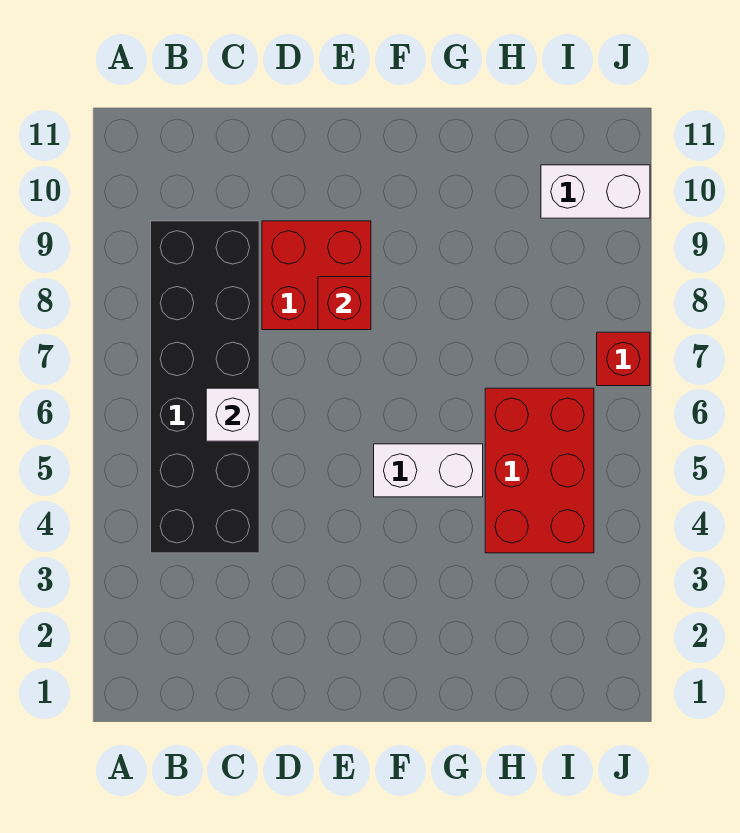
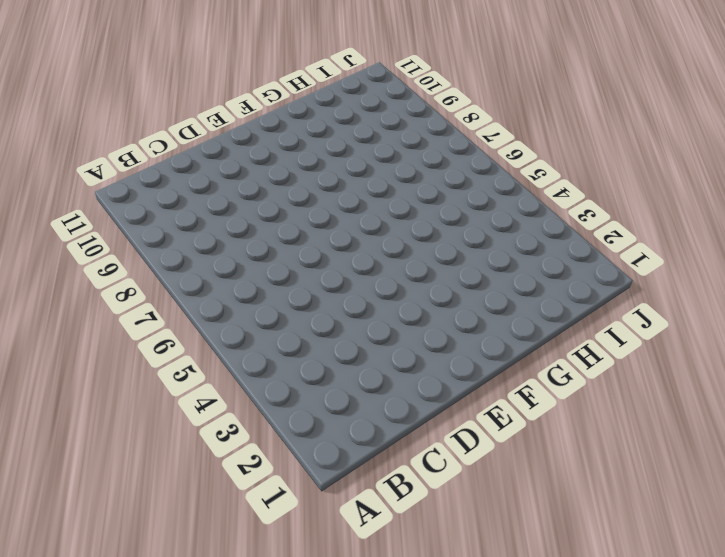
none -> black brick B4:C9 level 1
none -> red brick D8:E9 level 1

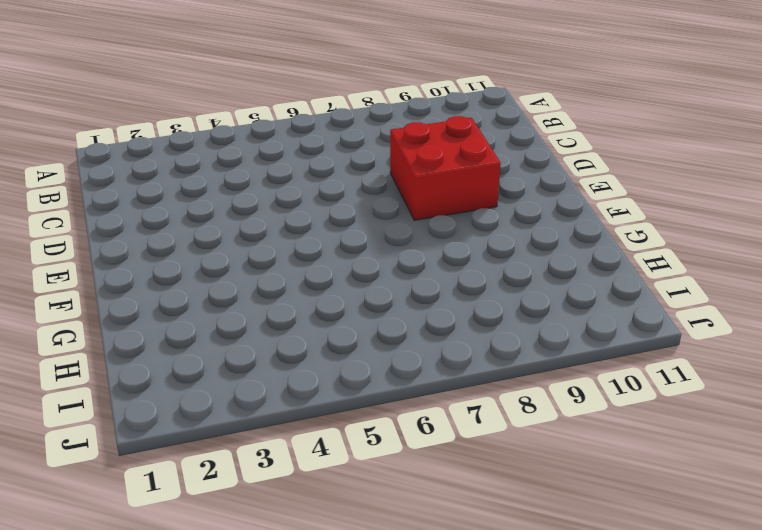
none -> black brick B4:C9 level 1
none -> white brick F5:G5 level 1

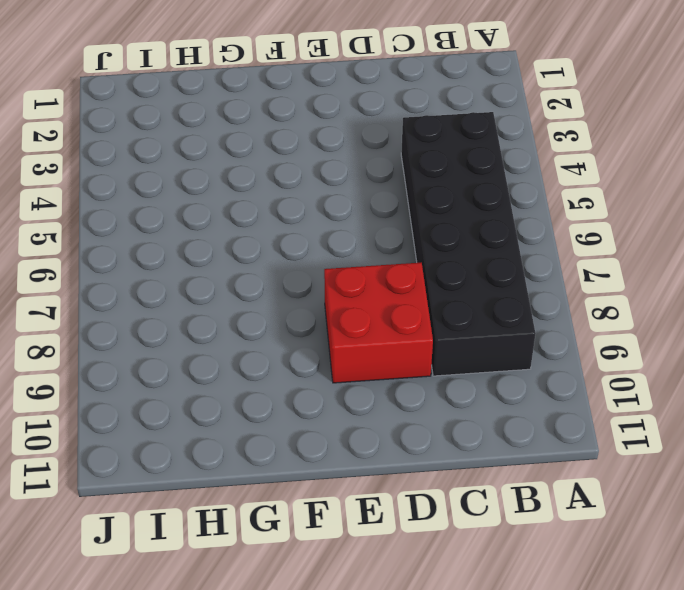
none -> white brick F5:G5 level 1
none -> red brick H4:I6 level 1

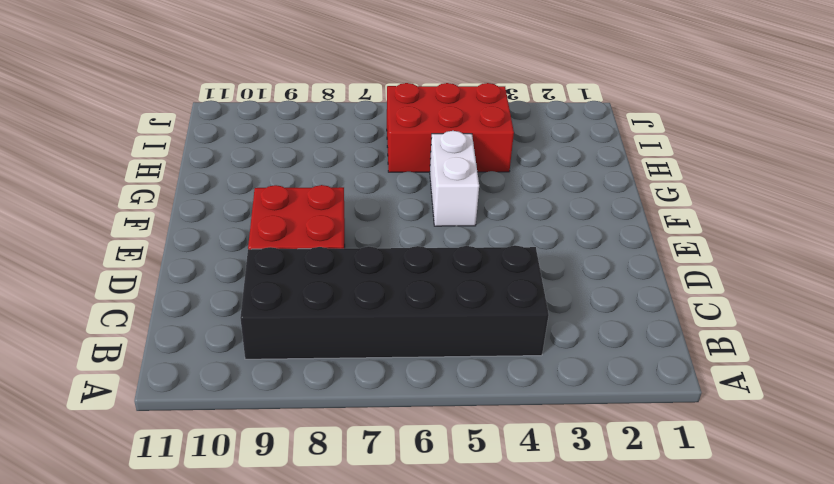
none -> white brick I10:J10 level 1
none -> red brick J7 level 1

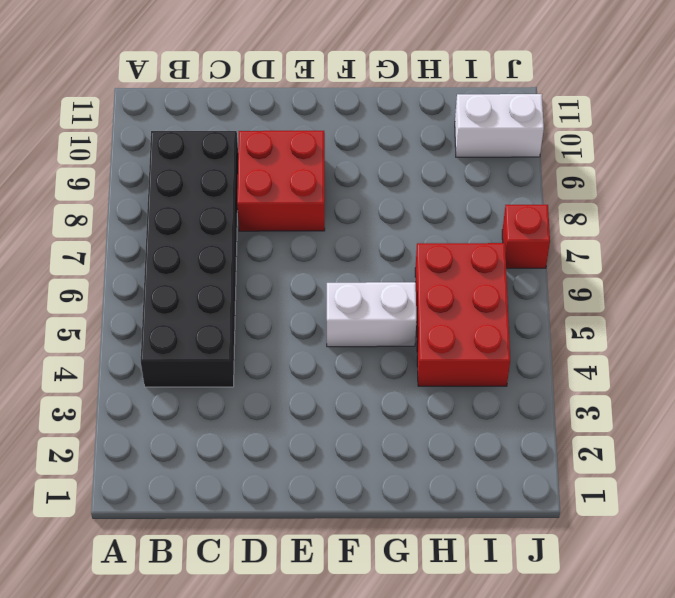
none -> white brick C6 level 2
none -> red brick E8 level 2

